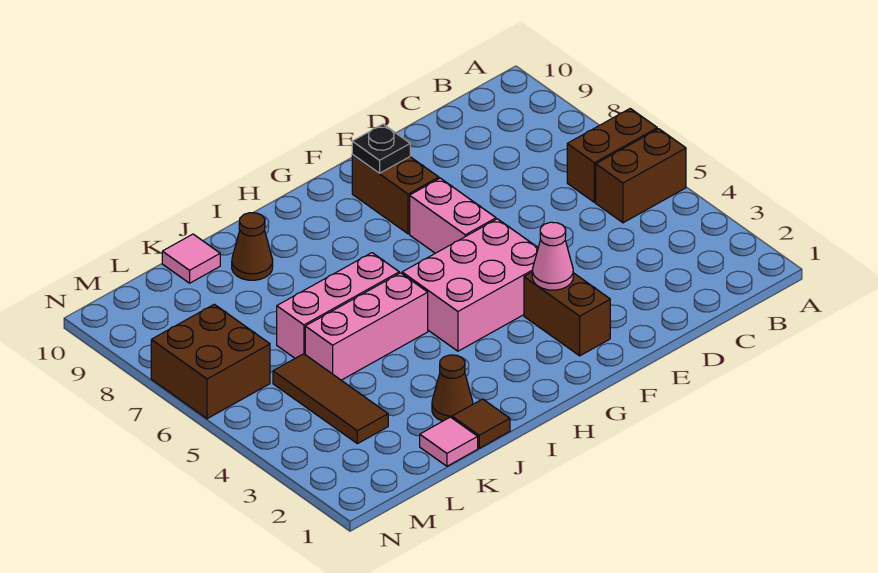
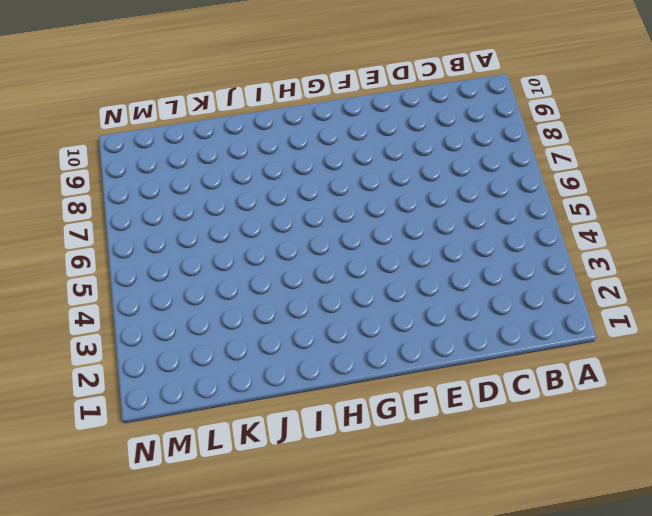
none -> brown brick A5:B5 level 1
none -> brown brick A6:B6 level 1
none -> brown brick F2:F3 level 1

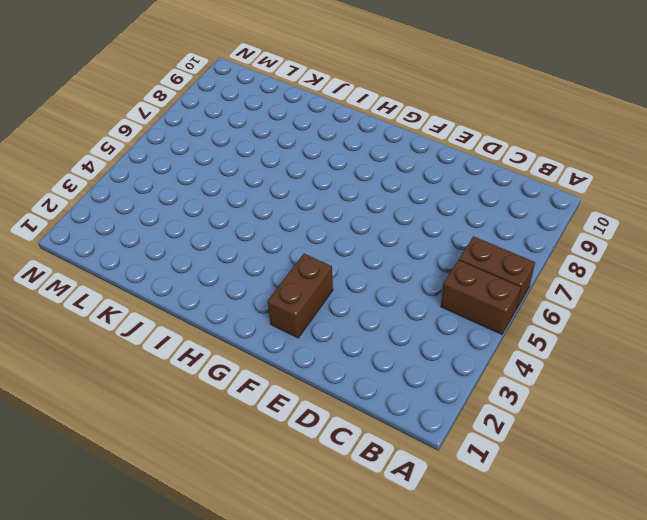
none -> pink brick F4:H5 level 1
none -> pink brick F6:F7 level 1
none -> brown brick F8:F9 level 1

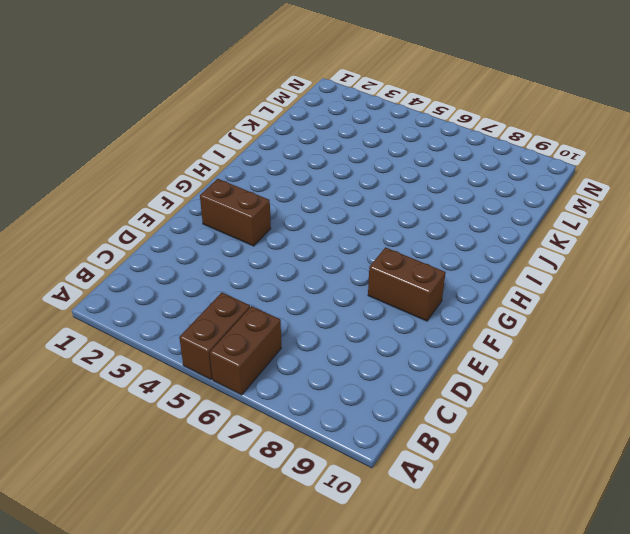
none -> pink brick F4:H5 level 1
none -> pink brick F6:F7 level 1
none -> pink brick I5:K5 level 1

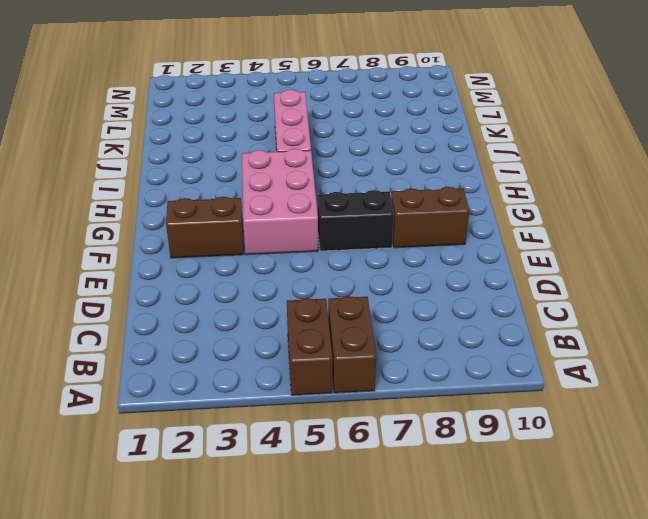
black brick F6:F7 level 1 -> pink brick F6:F7 level 1
none -> pink brick I6:K6 level 1
none -> brown tile J1 level 1
none -> brown cone J2 level 1

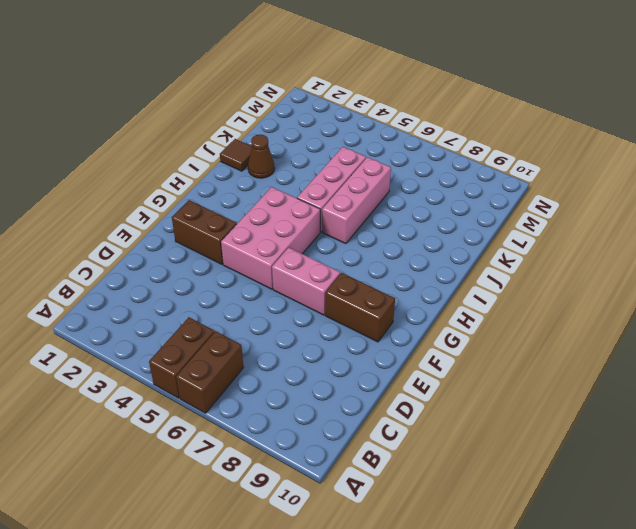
none -> brown cone J9 level 1
none -> pink tile K1 level 1
none -> pink tile K10 level 1

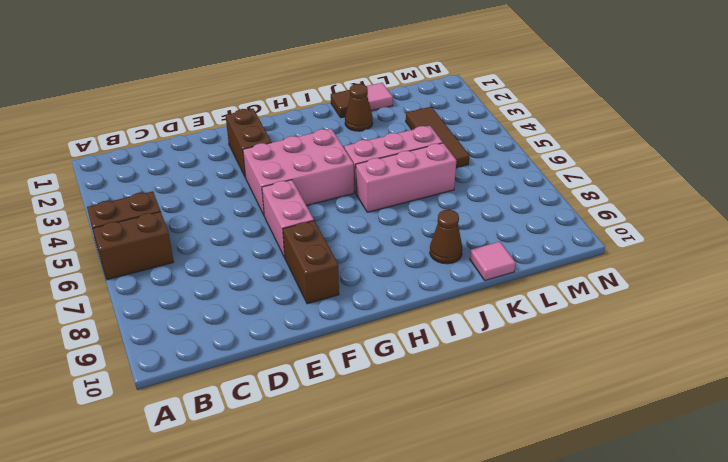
none -> brown brick M6:N7 level 1
none -> pink cone F3 level 2
none -> black plate F9 level 2

